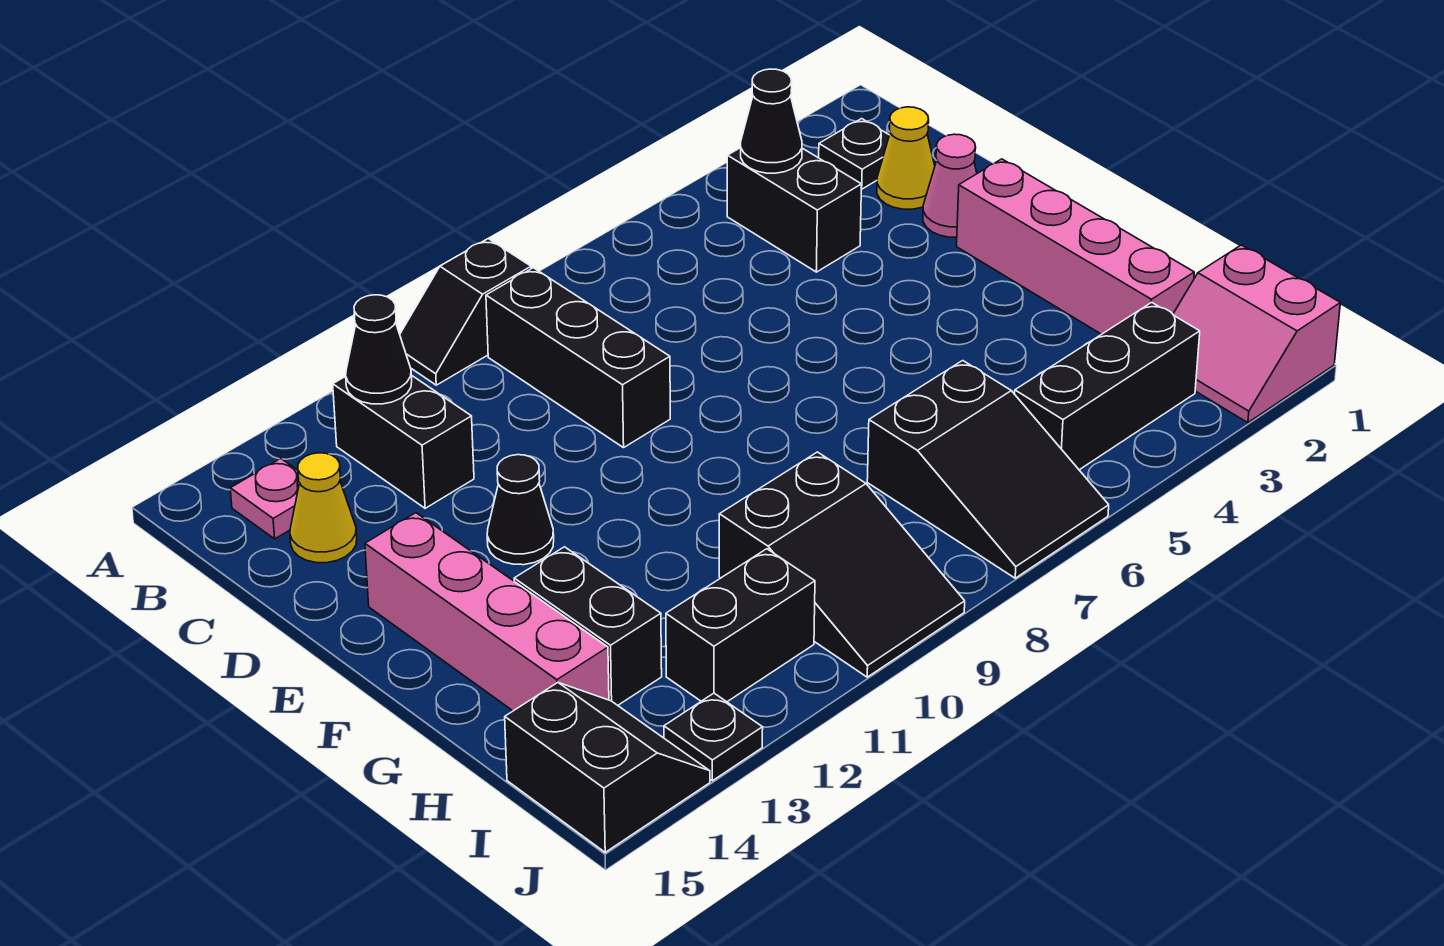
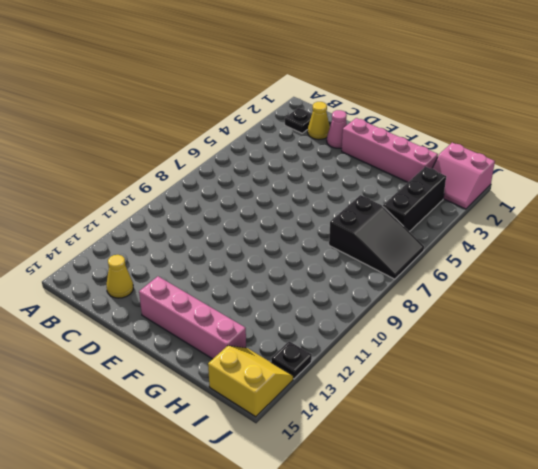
yellow slope I14:J15 level 1 top 15 -> black slope I14:J15 level 1 top 15
none -> black slope A9:A10 level 1 top 9
none -> black brick B4:C4 level 1
none -> black brick B9:D9 level 1

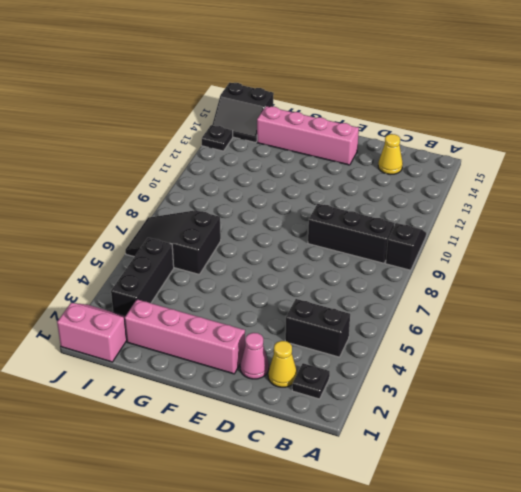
none -> black brick B12:C12 level 1
none -> pink plate B14 level 1
none -> black cone E12 level 1

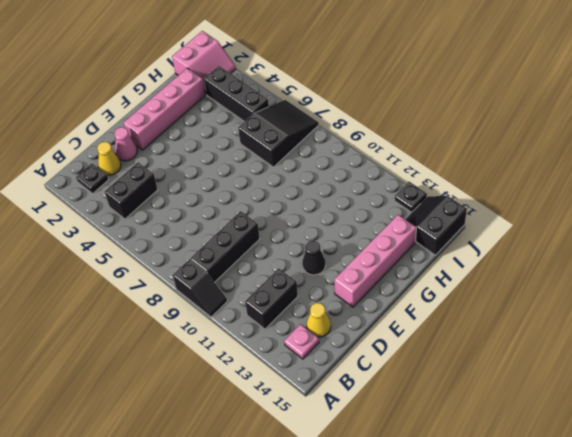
none -> black brick G13:H13 level 1
none -> black slope H9:J10 level 1 top H
none -> black brick I11:I12 level 1

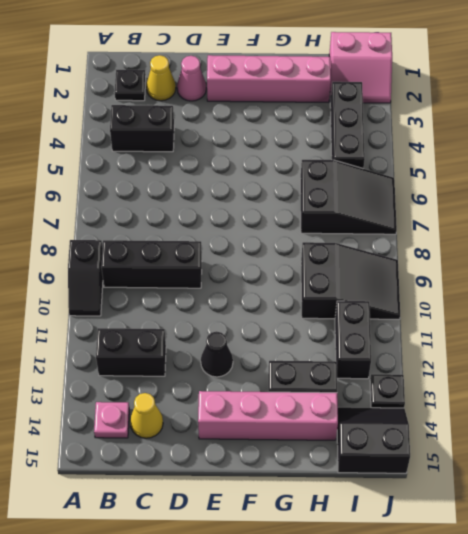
none -> black cone B4 level 2
none -> black cone B12 level 2

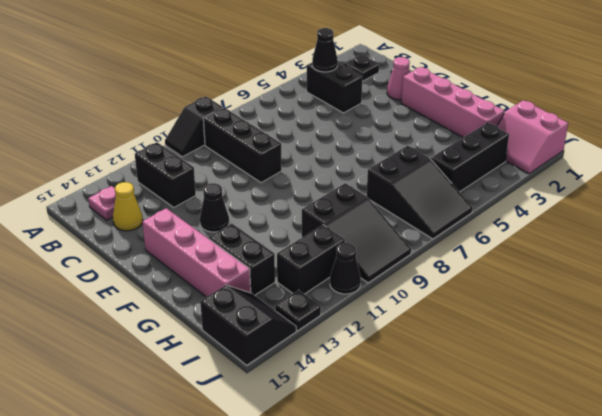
black cone J11 level 1 -> black cone B12 level 2
none -> yellow cone C2 level 1

